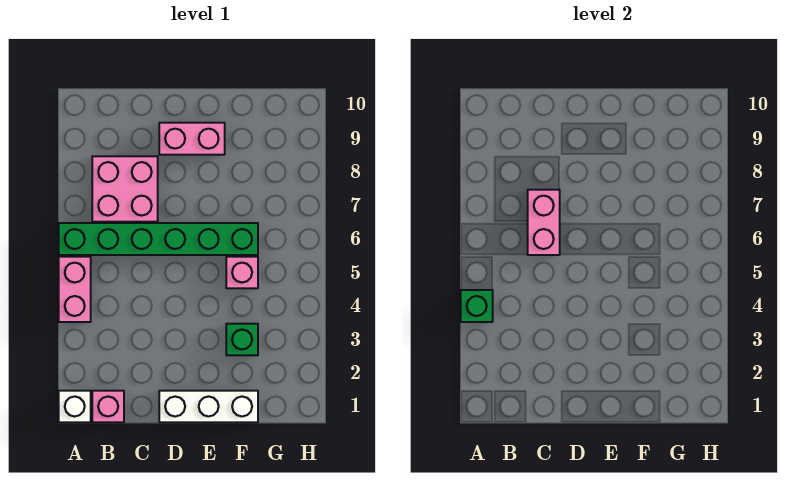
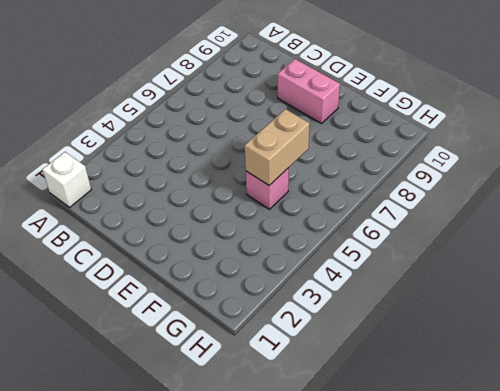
tan brick F5:F6 level 2 -> none
none -> pink brick A4:A5 level 1
none -> green brick A6:F6 level 1

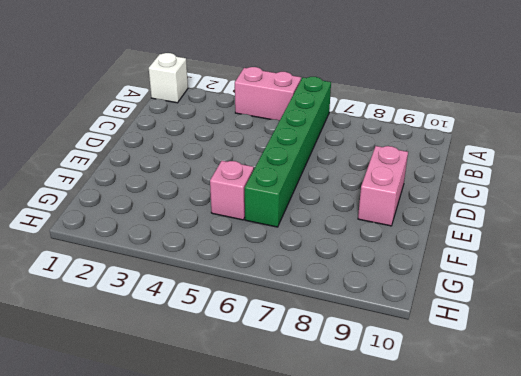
none -> pink brick B1 level 1
none -> pink brick B7:C8 level 1

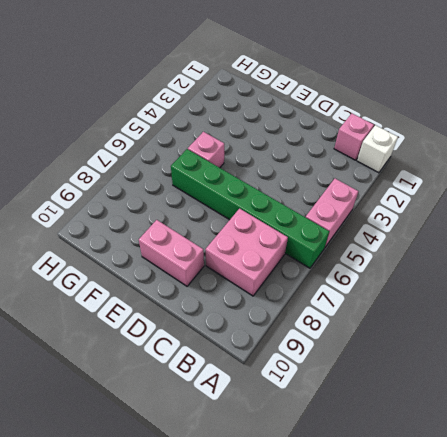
none -> white brick D1:F1 level 1
none -> green brick F3 level 1

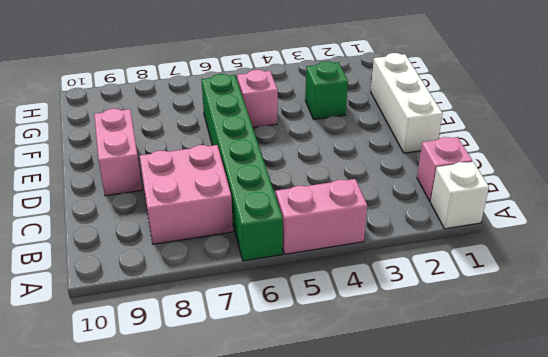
none -> green brick A4 level 2
none -> pink brick C6:C7 level 2

